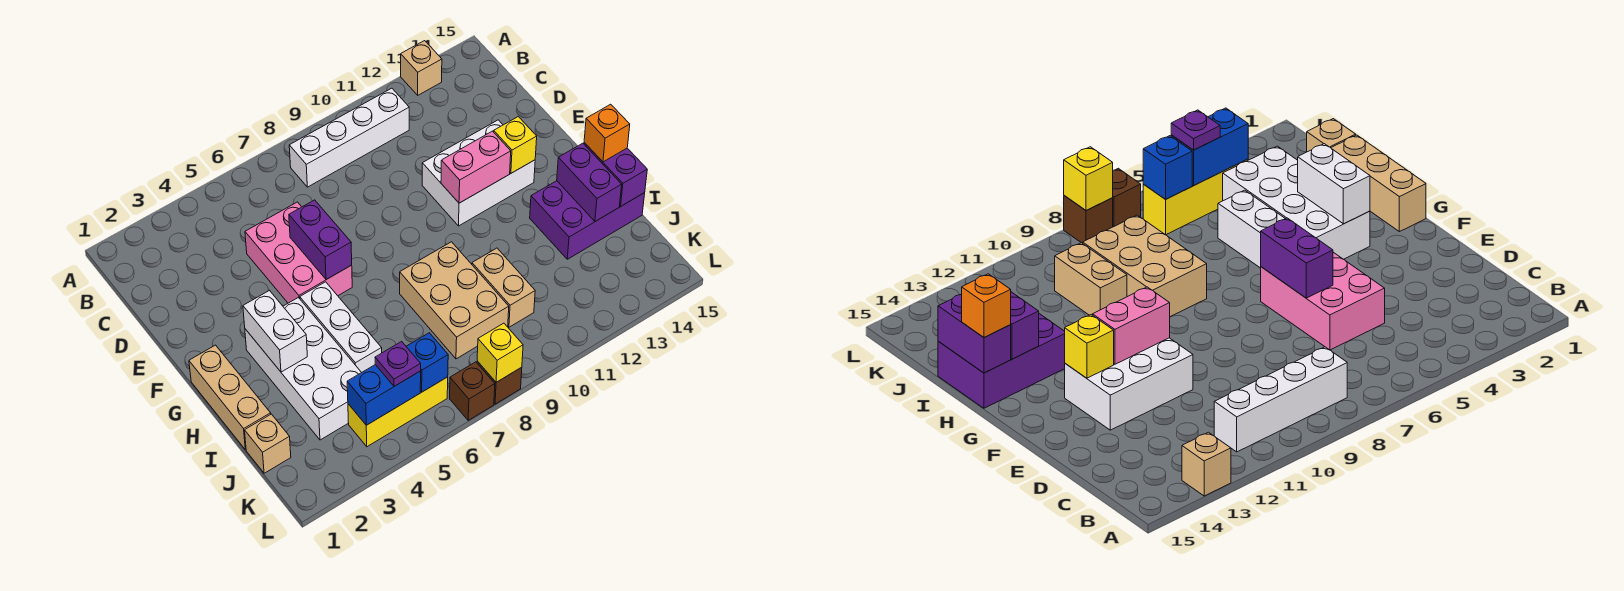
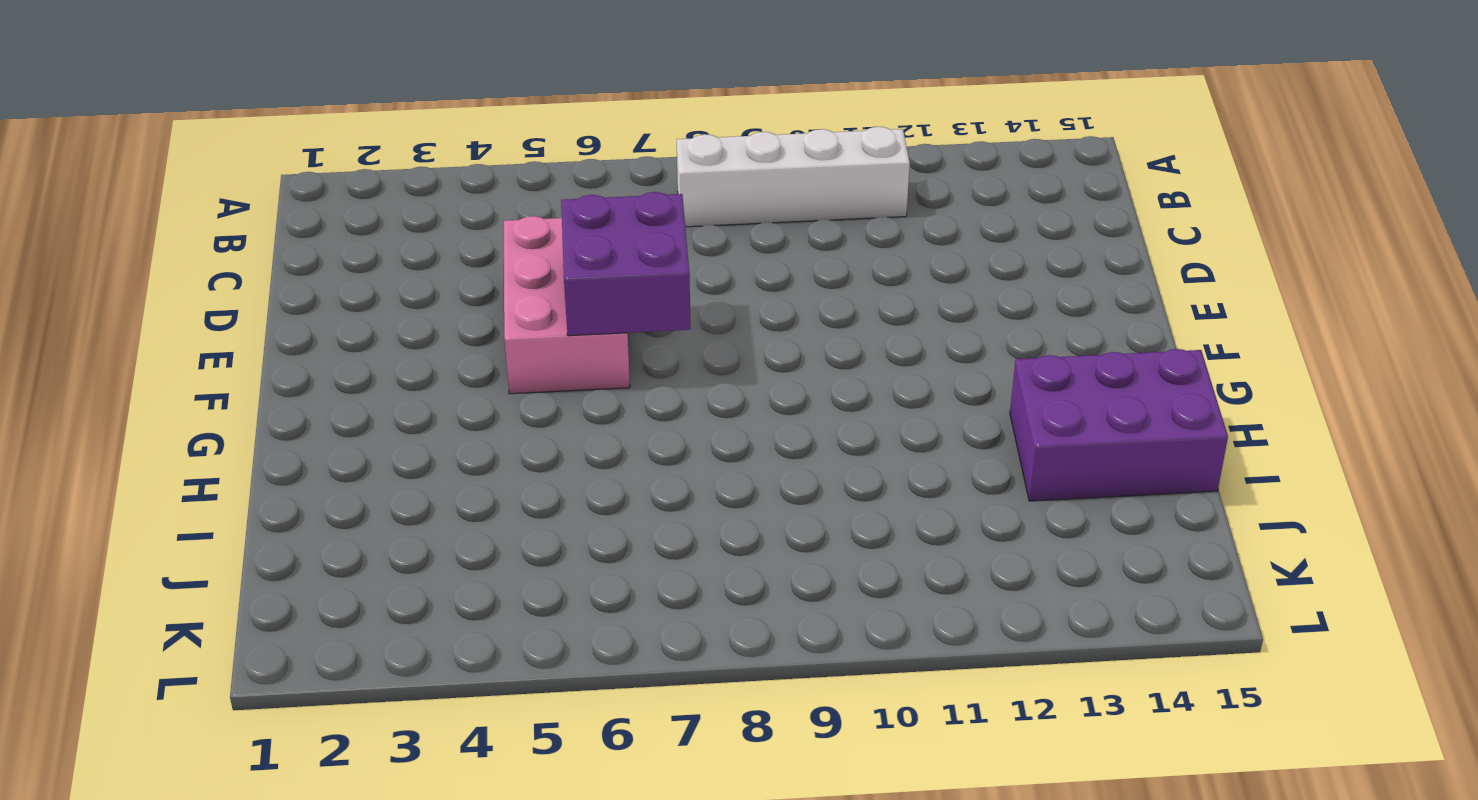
purple brick E6:F7 level 2 -> purple brick E6:F6 level 2
none -> tan brick A13 level 1
none -> white brick E11:F13 level 1
none -> tan brick G1:I1 level 1

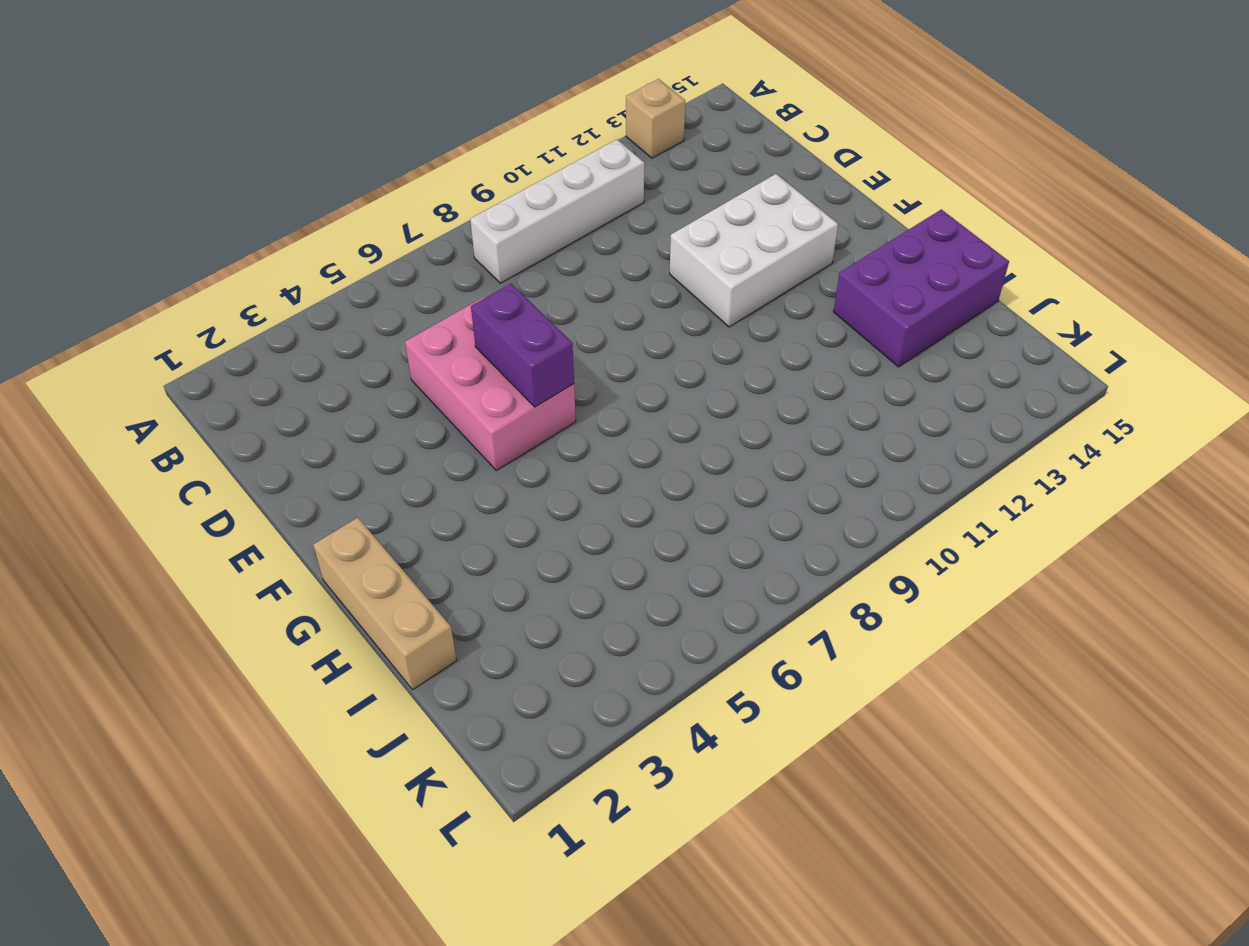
none -> white brick G3:J4 level 1
none -> white brick G5:I5 level 1
none -> tan brick H8:J9 level 1

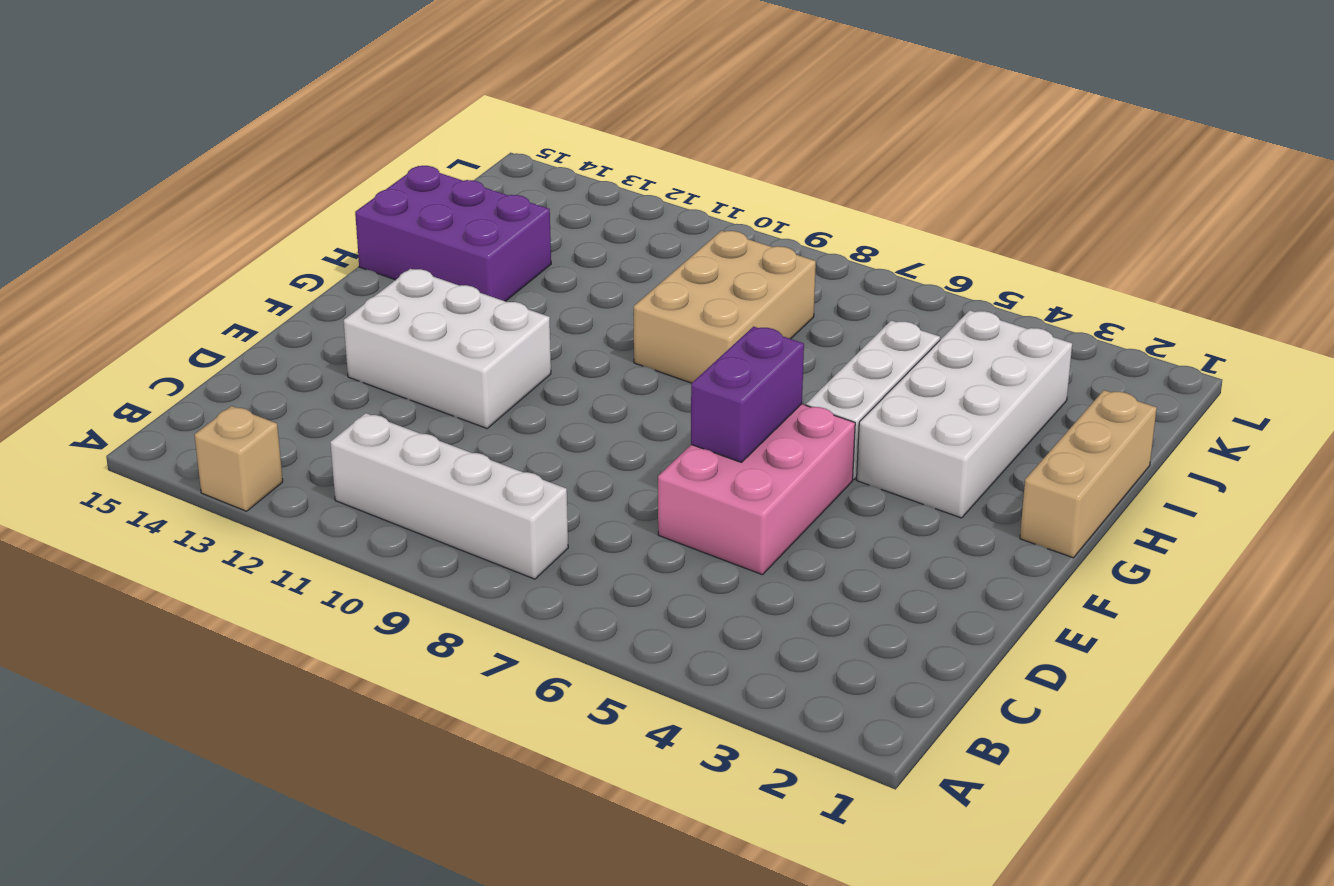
none -> tan brick I10:J10 level 1
none -> tan brick J1 level 1
none -> yellow brick K4:K6 level 1

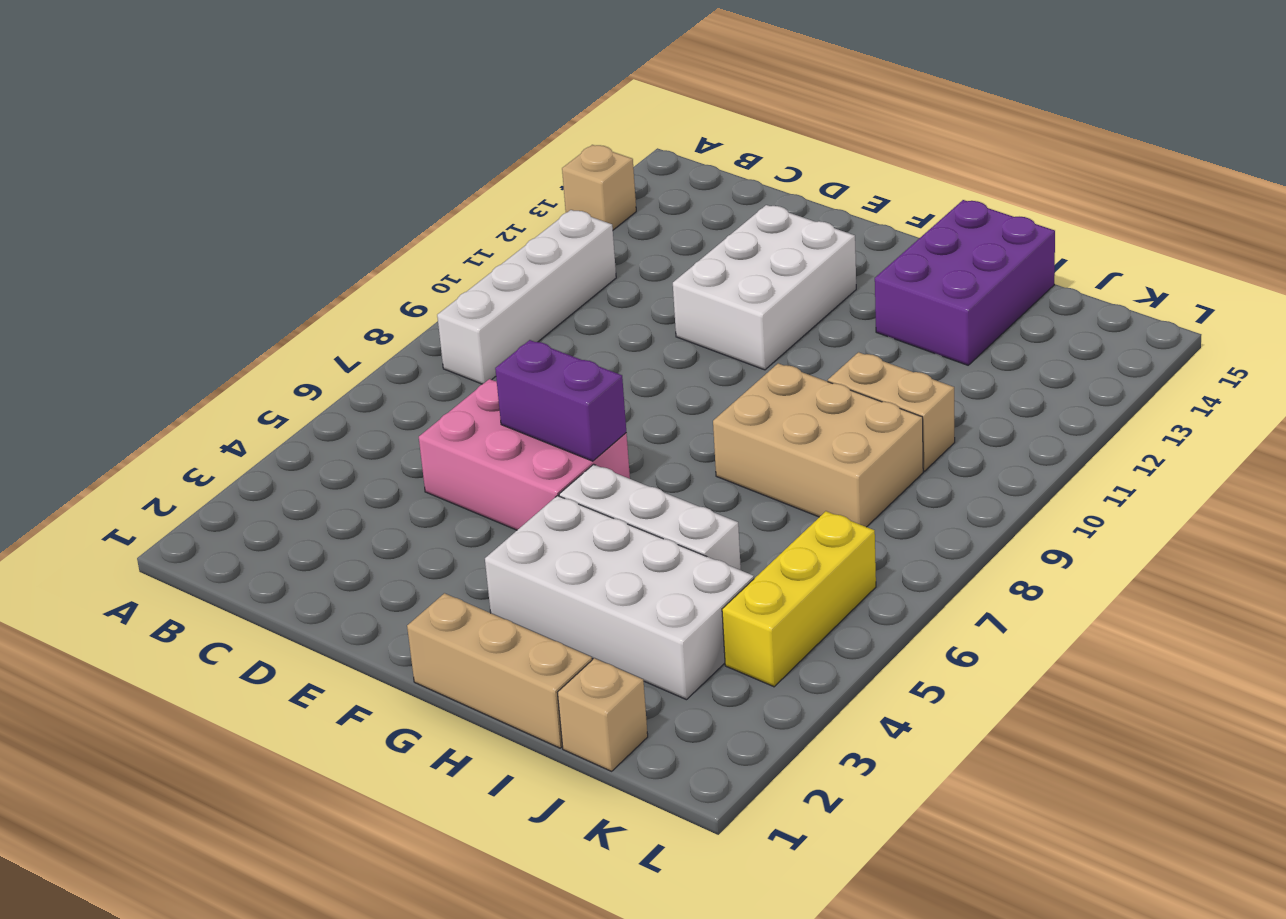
none -> brown brick L7 level 1
none -> brown brick L8 level 1
none -> pink brick F11:F12 level 2

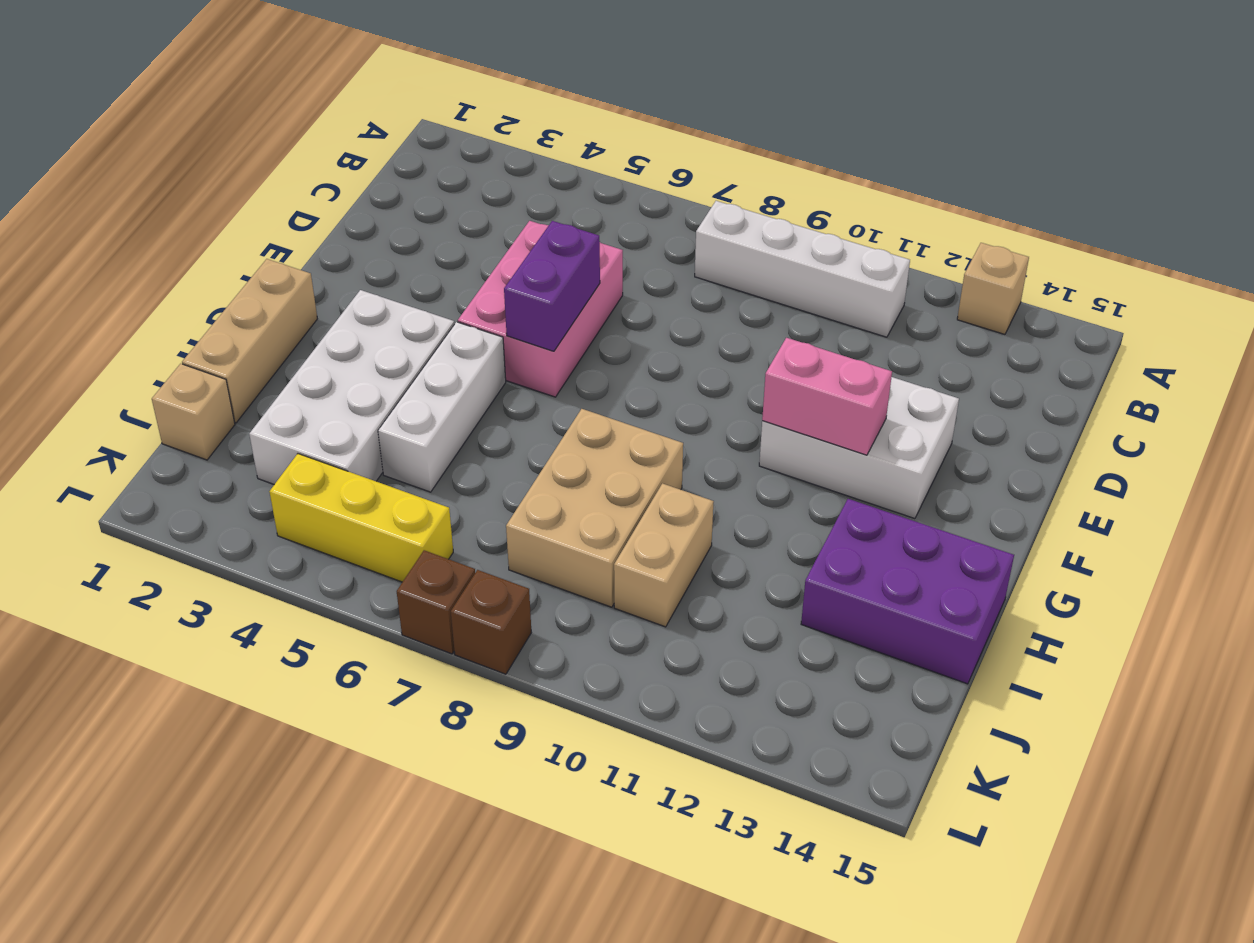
none -> yellow brick F13 level 2
none -> white brick G3:H3 level 2
none -> purple brick H14:I14 level 2

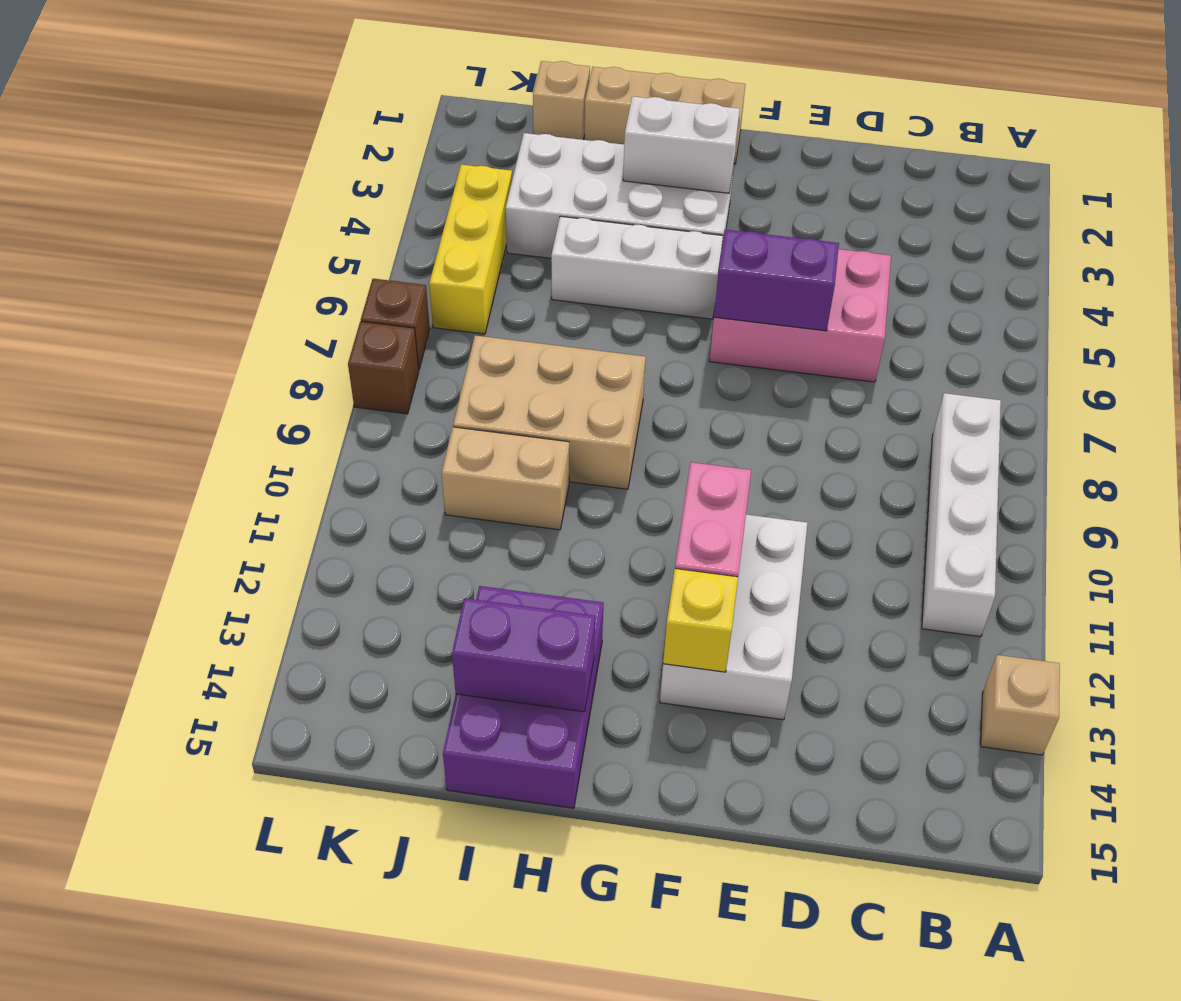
none -> purple brick H15:I15 level 2
none -> blue brick K4:K5 level 2
none -> blue brick K6 level 2

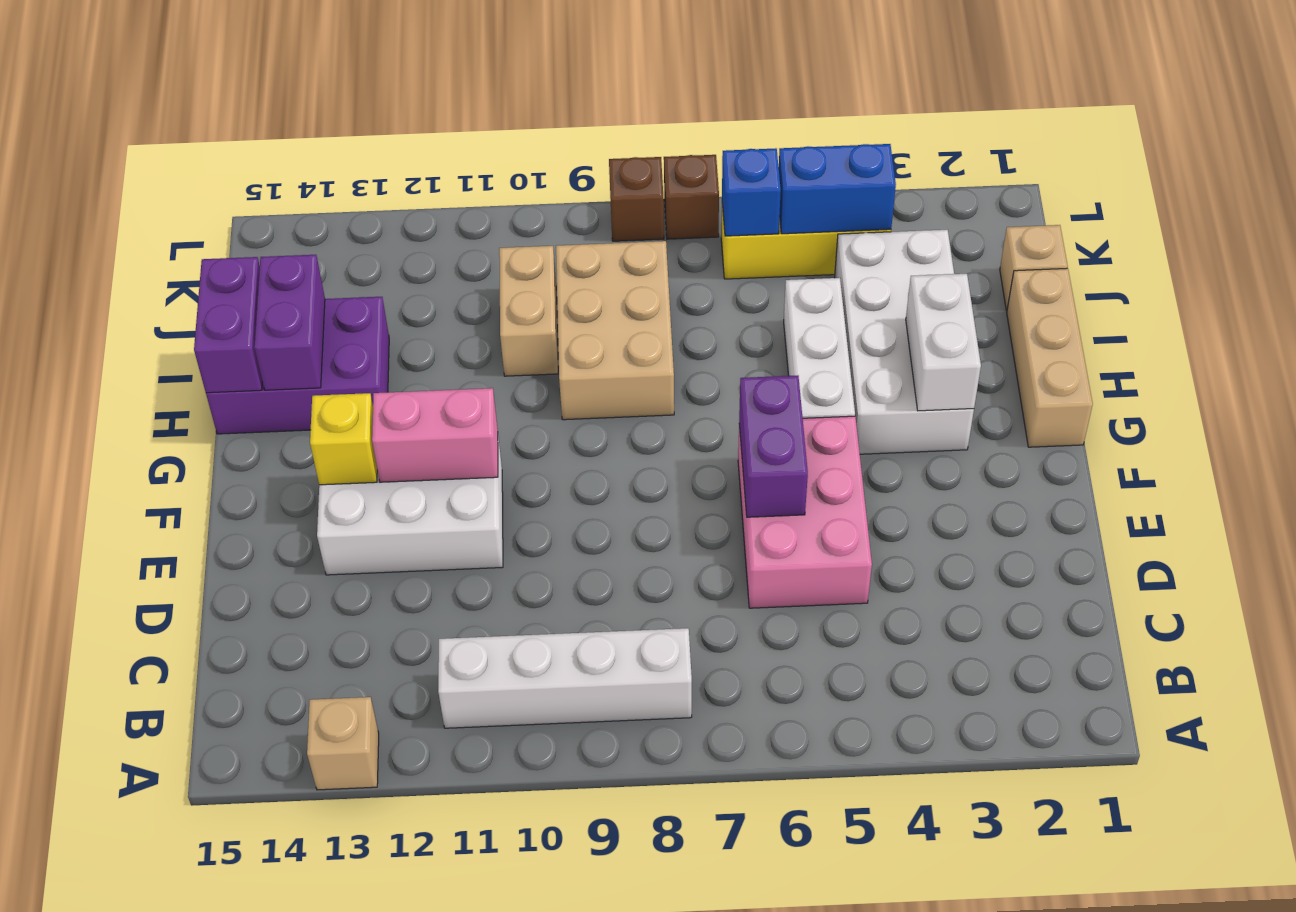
none -> yellow brick L8 level 2
none -> orange brick H15 level 3
none -> purple plate K5 level 3

